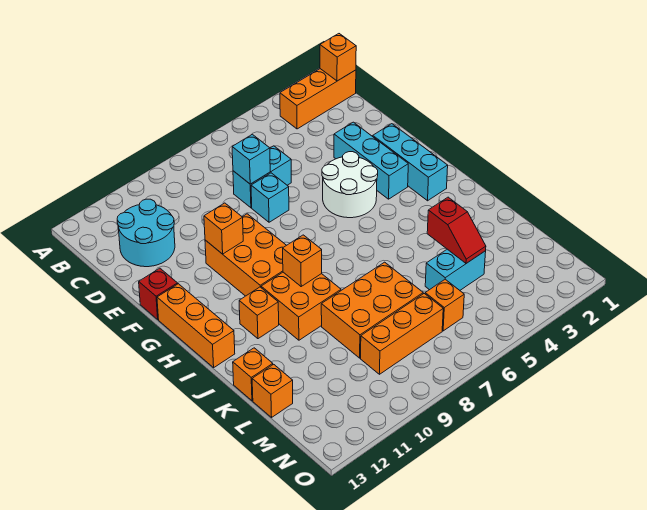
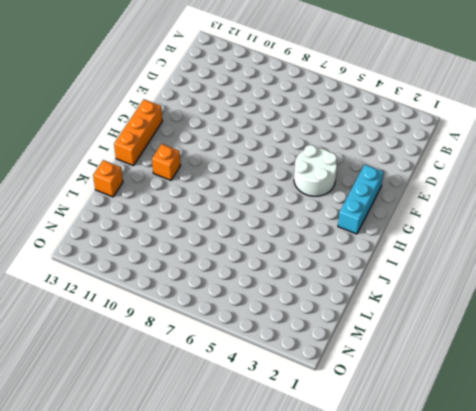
none -> orange brick B1:B3 level 1
none -> cyan round brick C11:D12 level 1
none -> cyan brick D6:D7 level 1

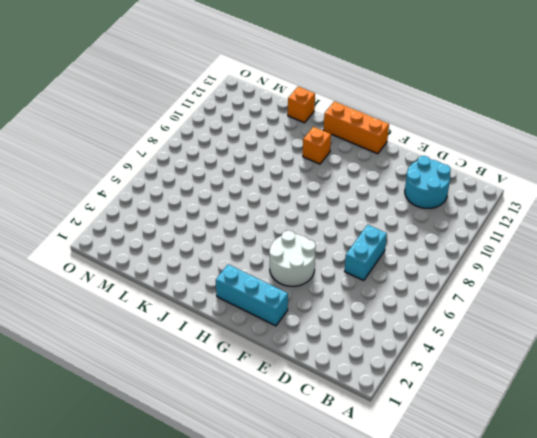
none -> orange brick B1:B3 level 1
none -> cyan brick E3:G3 level 1
none -> cyan brick E7 level 1

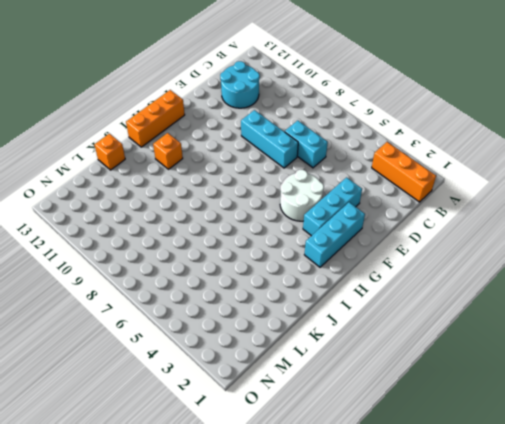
cyan brick E7:E9 level 1 -> cyan brick E7 level 1
none -> orange brick F9:H10 level 1
none -> red brick F13 level 1
none -> orange brick I9:J10 level 1

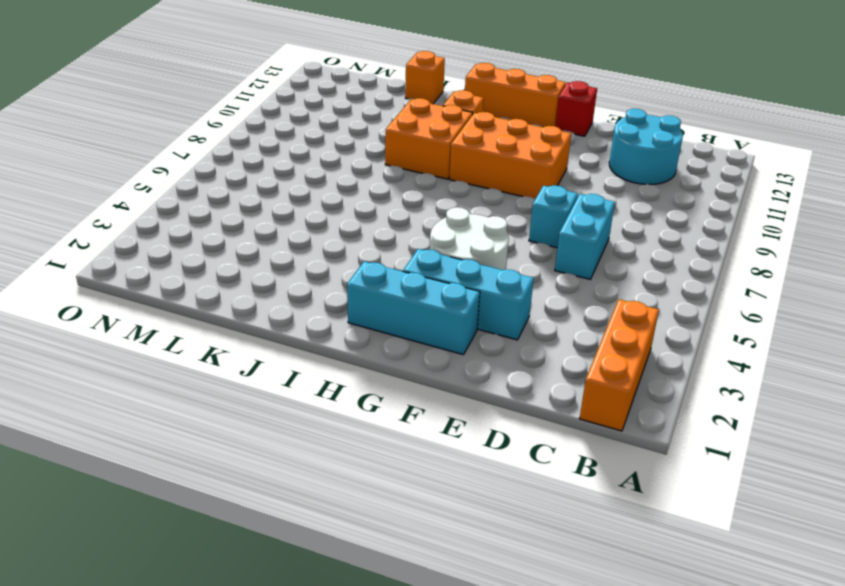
none -> orange brick K7:L9 level 1
none -> cyan brick L4:L5 level 1
none -> orange brick L13 level 1

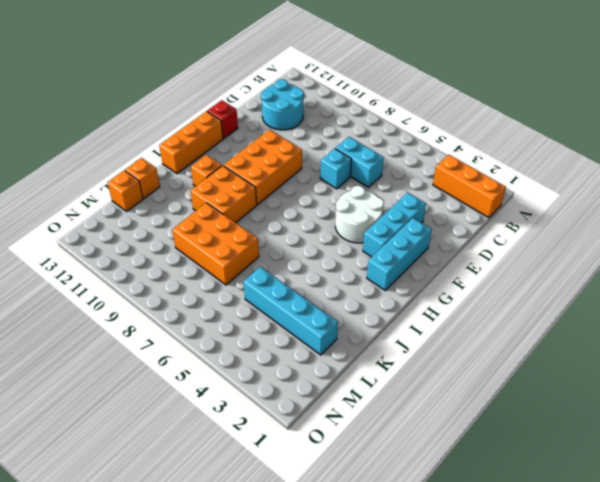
cyan brick L2:L5 level 1 -> cyan brick L4:L5 level 1
none -> orange brick M6 level 1
none -> orange brick M7:M9 level 1
none -> orange brick B1 level 2

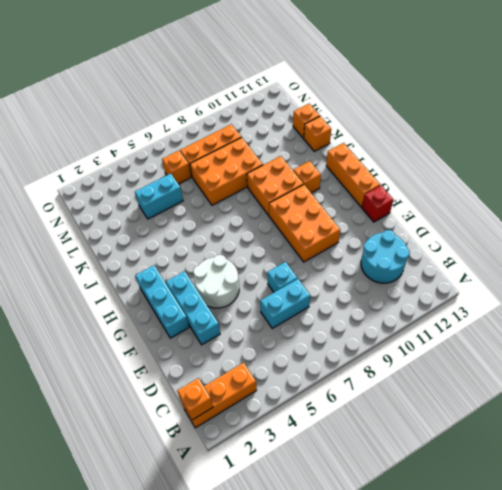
none -> cyan brick D7 level 2
none -> orange brick F10 level 2
none -> orange brick I9 level 2

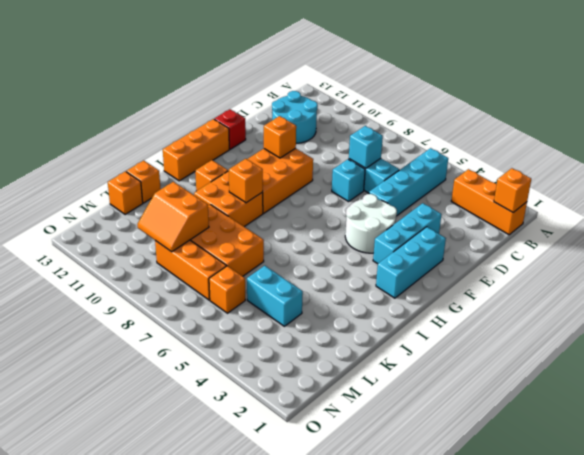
cyan brick B5:E5 level 1 -> none
orange slope L9:M10 level 2 top L -> none
none -> red slope K4:L4 level 2 top K

